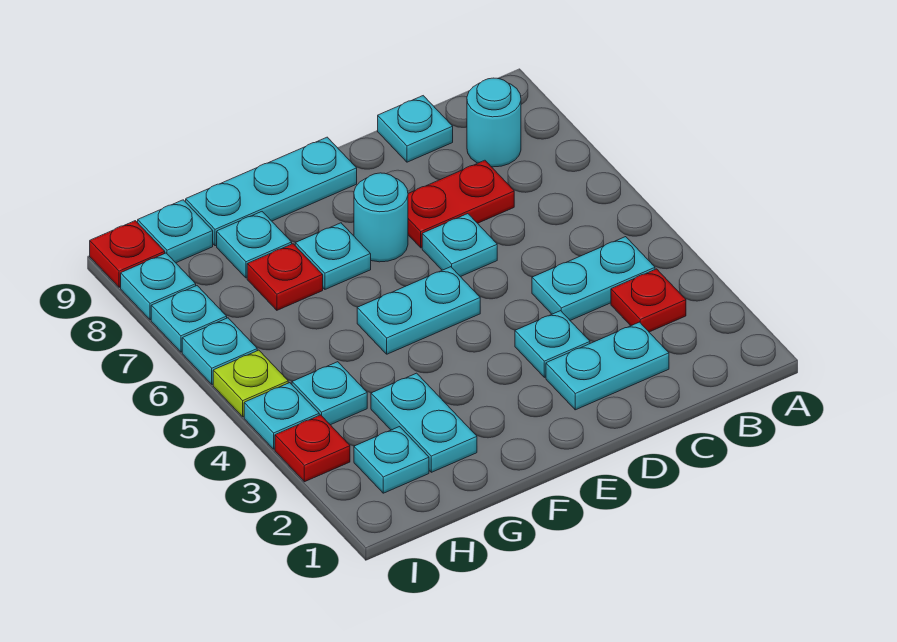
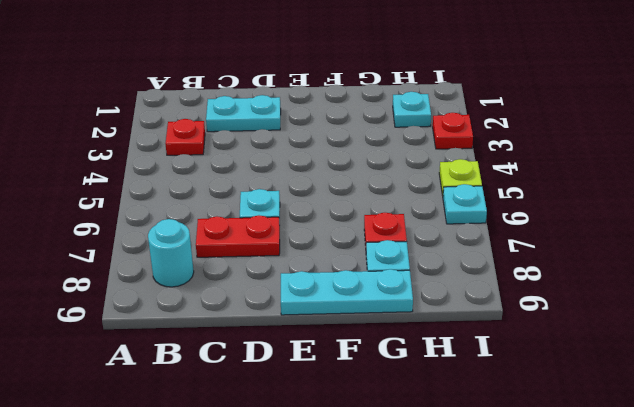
none -> cyan plate B4:C4 level 1
none -> cyan plate C9 level 1
none -> cyan plate D3 level 1

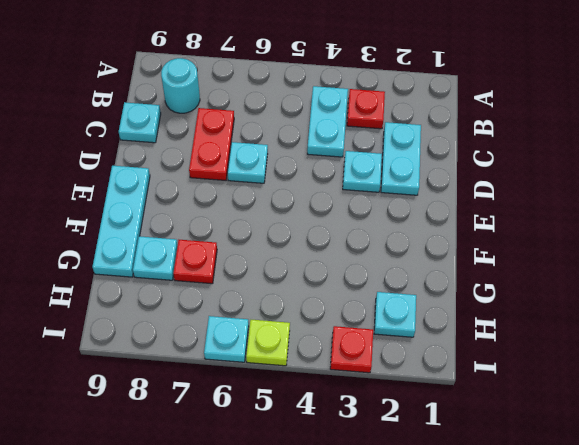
none -> cyan plate E5:F5 level 1
none -> cyan round brick E7 level 1
none -> cyan plate F7 level 1

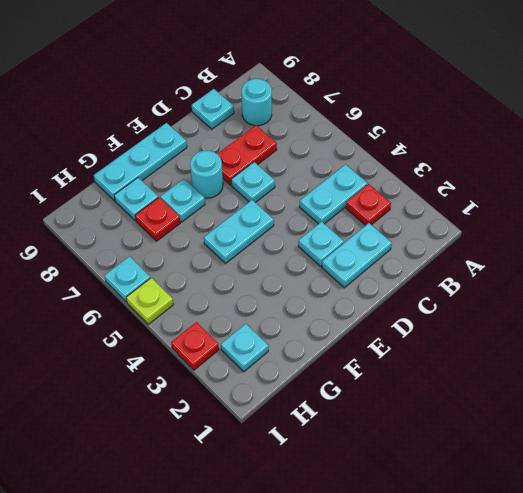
none -> cyan plate G2:G3 level 1
none -> cyan plate H4 level 1
none -> cyan plate H9 level 1

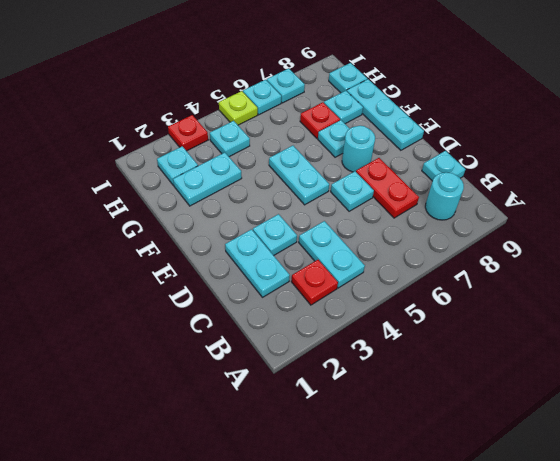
none -> cyan plate I4 level 1
none -> cyan plate I8 level 1
none -> red plate I9 level 1

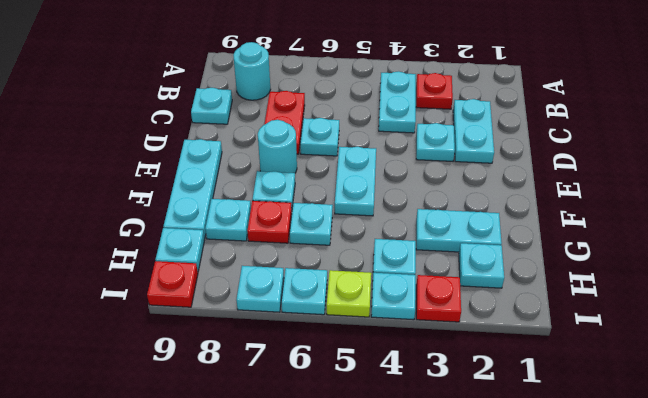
cyan plate G6 level 1 -> cyan plate I8 level 1

